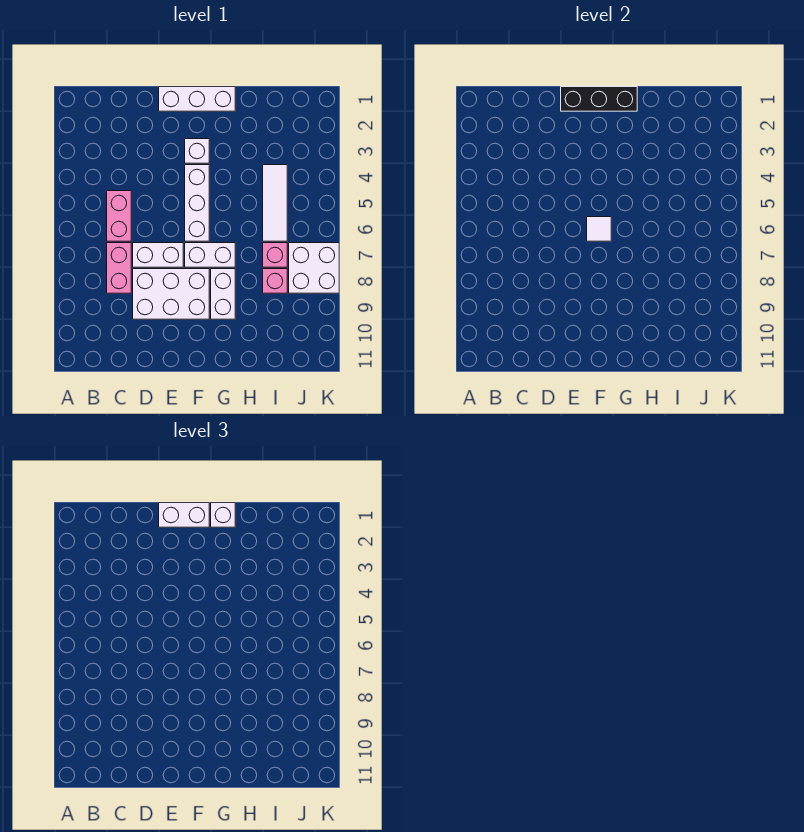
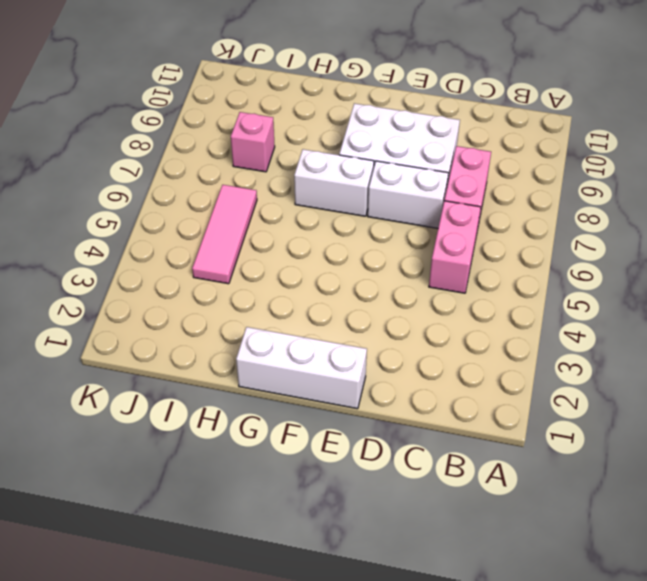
pink tile I4:I6 level 1 -> white tile I4:I6 level 1
none -> white brick F3 level 1
none -> white brick F4:F6 level 1
none -> white brick G8:G9 level 1

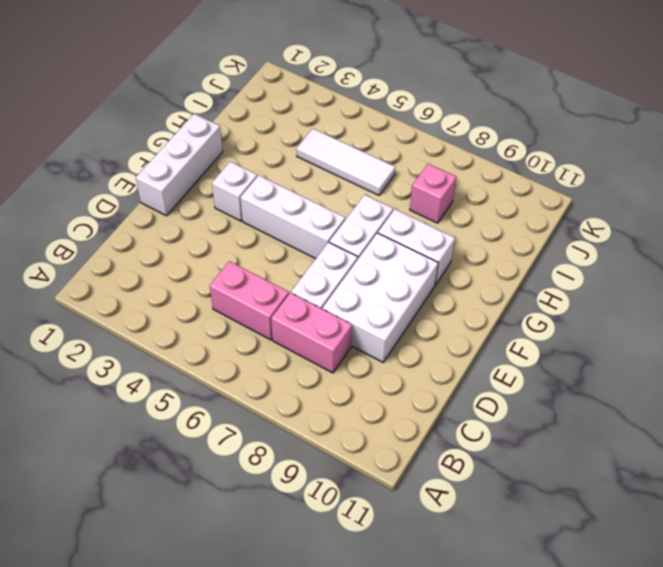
none -> pink brick I7 level 1
none -> white brick J7:K8 level 1
none -> black brick E1:G1 level 2

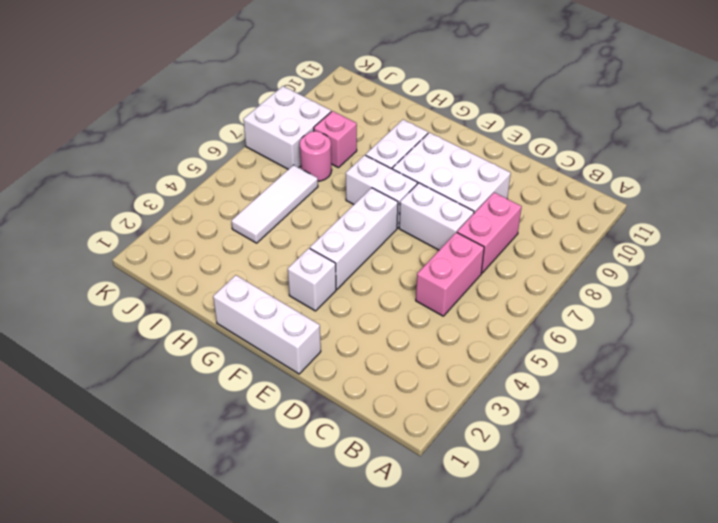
pink round brick I7 level 1 -> pink brick I7 level 1
none -> black brick E1:G1 level 2
none -> white tile F6 level 2
none -> white brick E1:F1 level 3

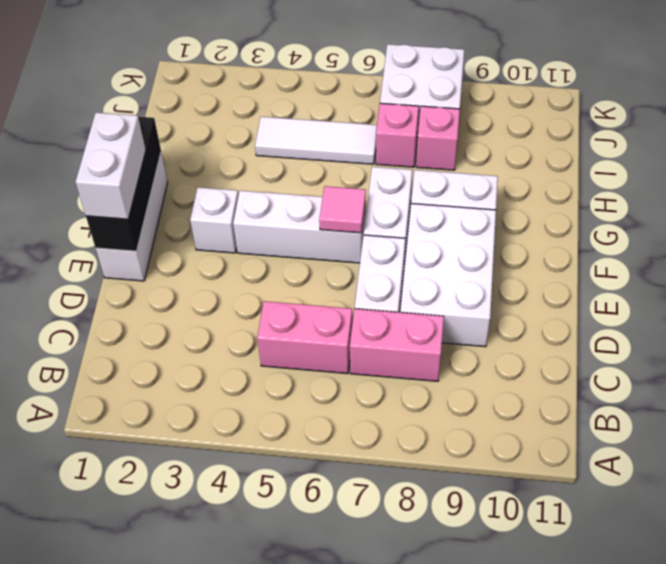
pink tile F6 level 2 -> white tile F6 level 2
none -> white brick G1 level 3

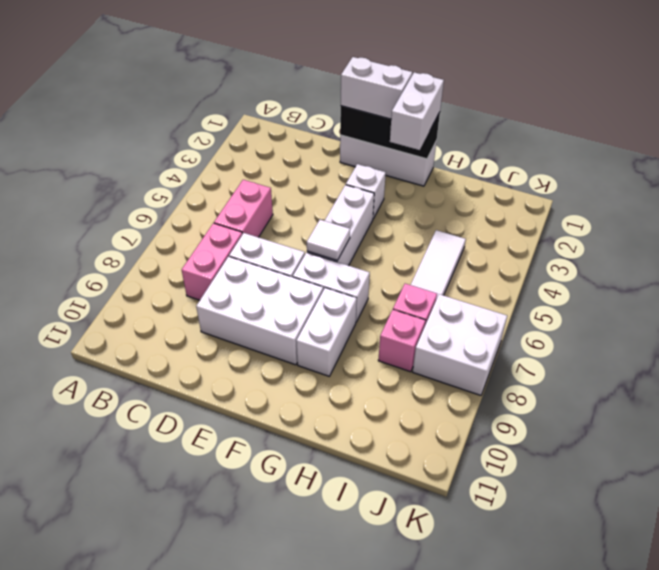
white brick G1:G2 level 3 -> white brick G1 level 3

